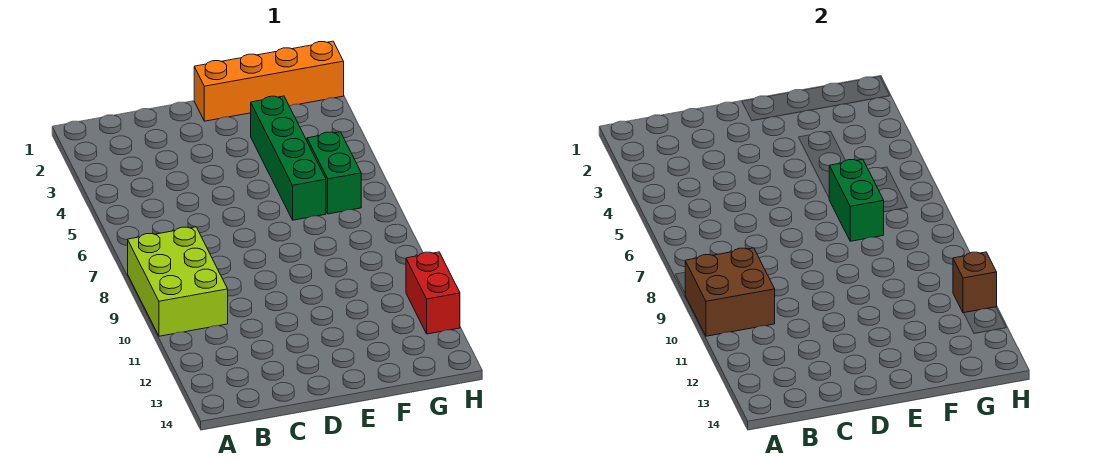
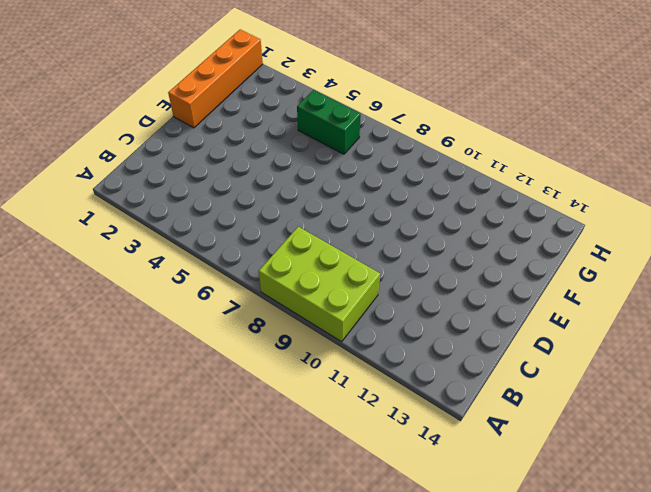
none -> green brick F3:F6 level 1
none -> red brick H11:H12 level 1

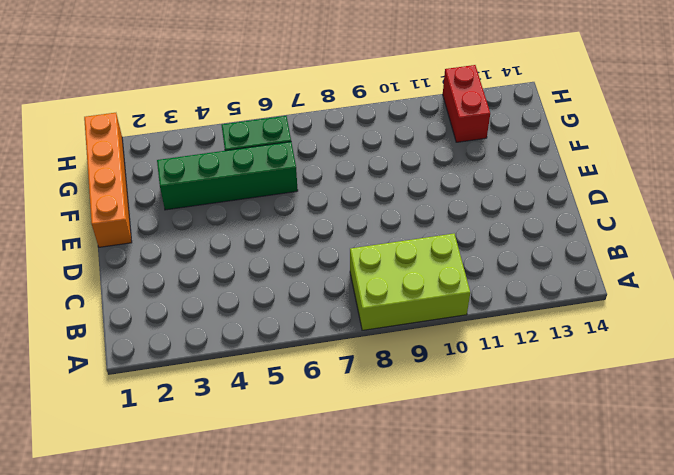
red brick G12:H12 level 1 -> red brick H11:H12 level 1
none -> brown brick A9:B10 level 2
none -> green brick F6:F7 level 2

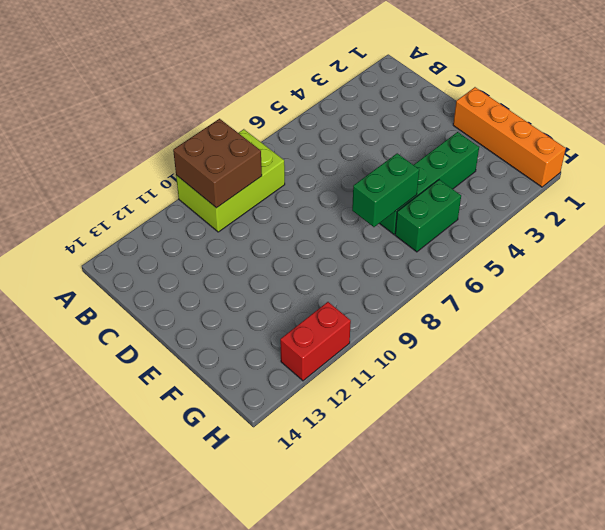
none -> brown brick H11 level 2

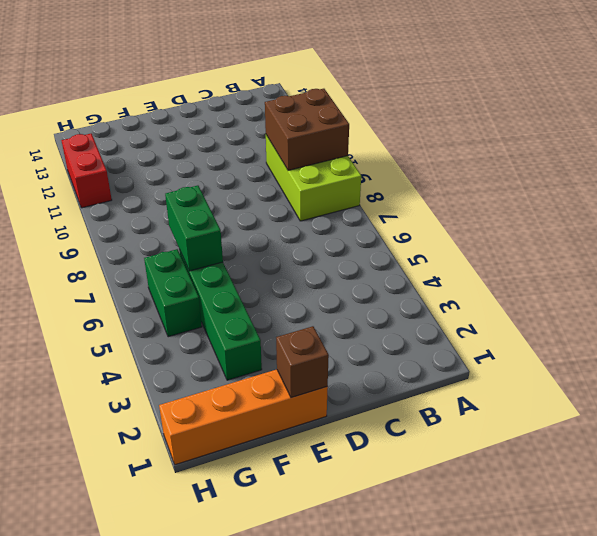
brown brick E1 level 2 -> brown brick H11 level 2

